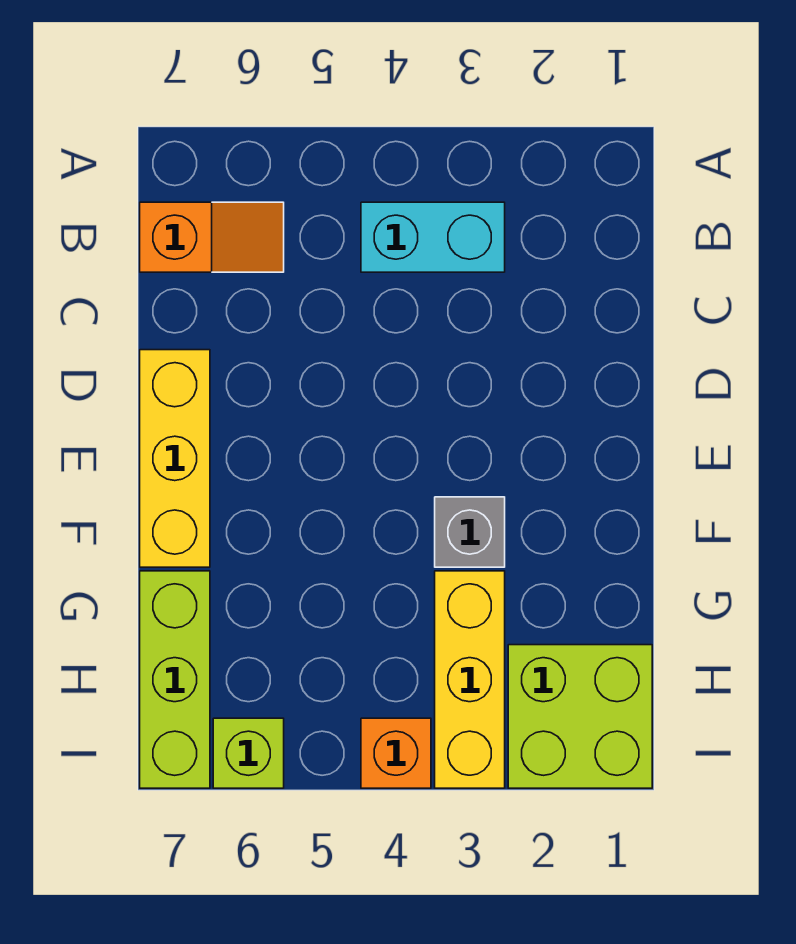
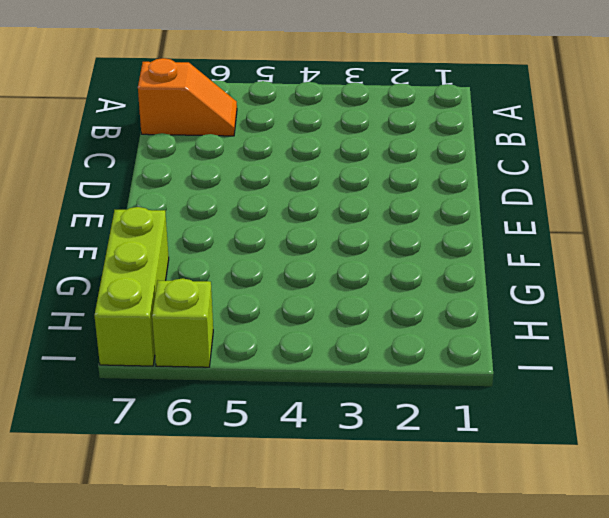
none -> cyan brick B3:B4 level 1
none -> yellow brick D7:F7 level 1

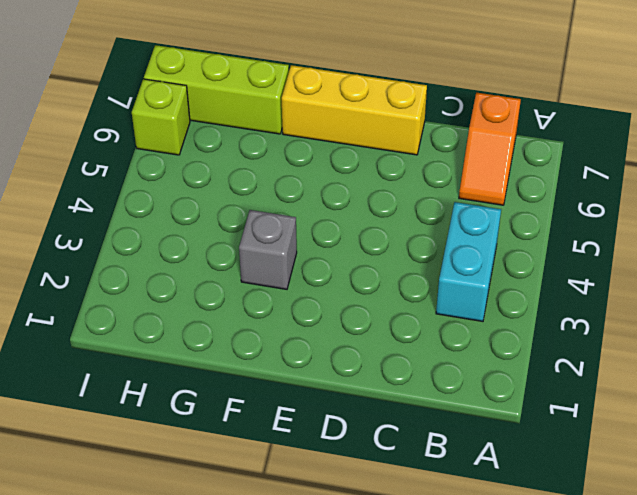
none -> yellow brick G3:I3 level 1
none -> lime brick H1:I2 level 1

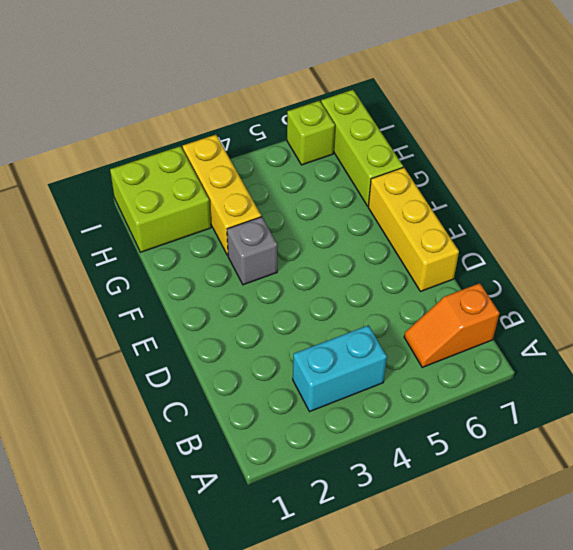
none -> orange brick I4 level 1

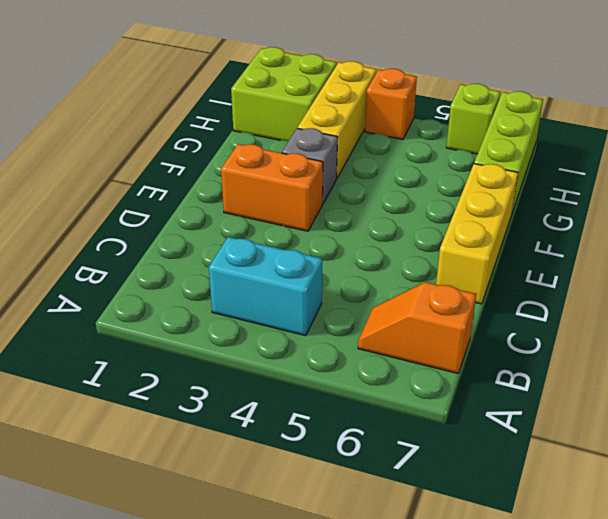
orange brick E2:E3 level 1 -> none

